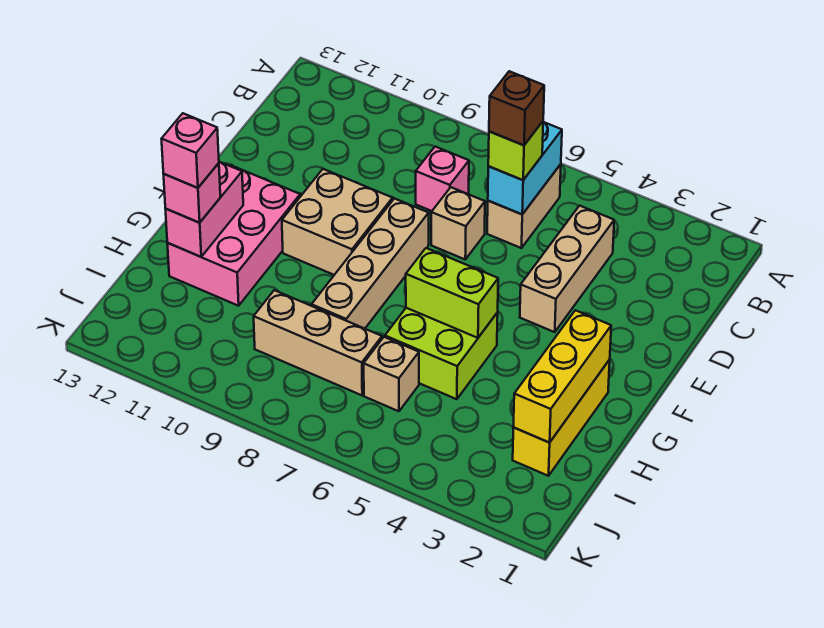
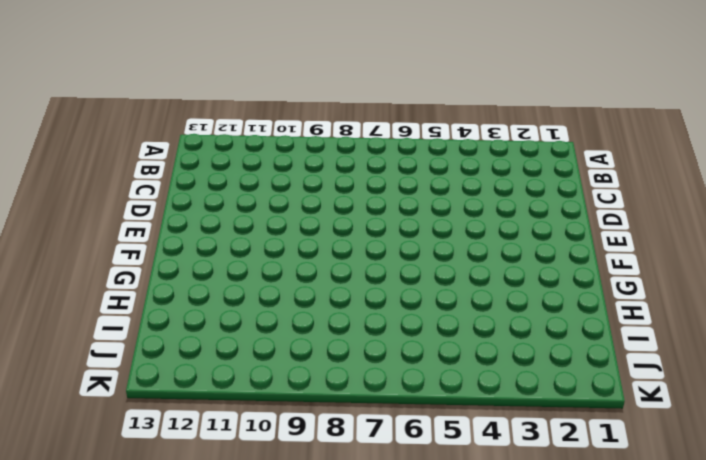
none -> tan brick B6:C6 level 1
none -> tan brick C4:E4 level 1
none -> pink brick C8 level 1

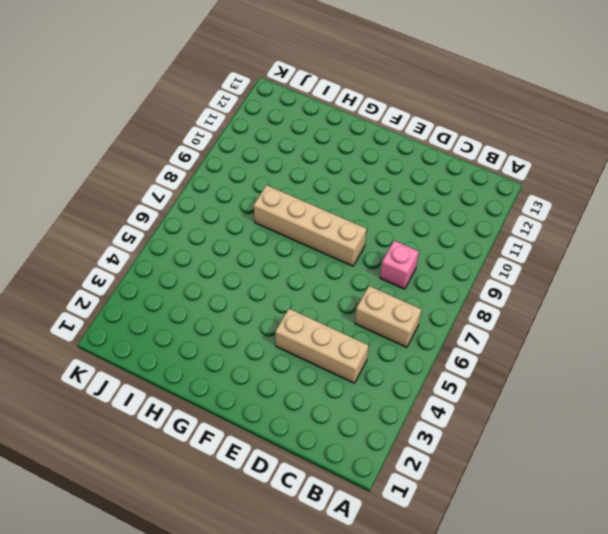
none -> tan brick D7 level 1
none -> tan brick E9:F10 level 1
none -> pink brick F11:H12 level 1

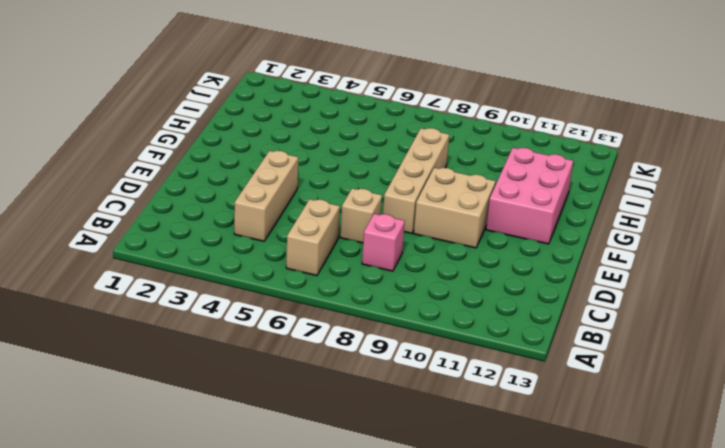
none -> yellow brick G2:I2 level 1
none -> lime brick G5:H6 level 1
none -> tan brick I6 level 1

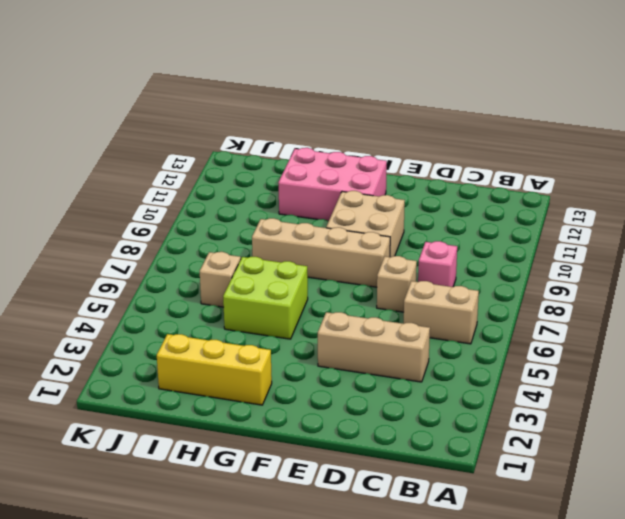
none -> tan brick I7:I9 level 1
none -> cyan brick B6:C6 level 2
none -> yellow brick G2:I2 level 2

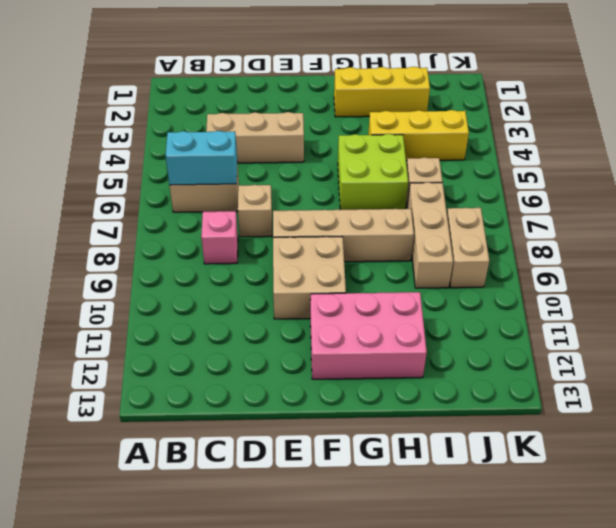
yellow brick H4:J4 level 1 -> yellow brick G2:I2 level 2
tan brick J8:J9 level 1 -> none
none -> lime brick G5:G6 level 2
none -> pink brick G12:H12 level 2
none -> lime brick C6 level 3

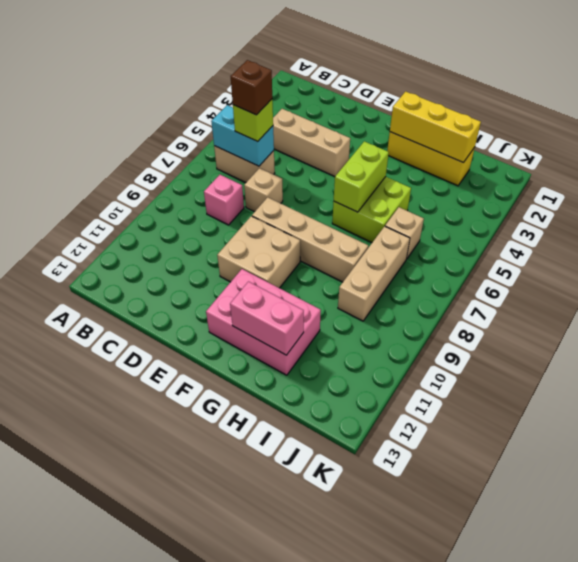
none -> pink brick H12 level 3
none -> pink brick H12 level 4

